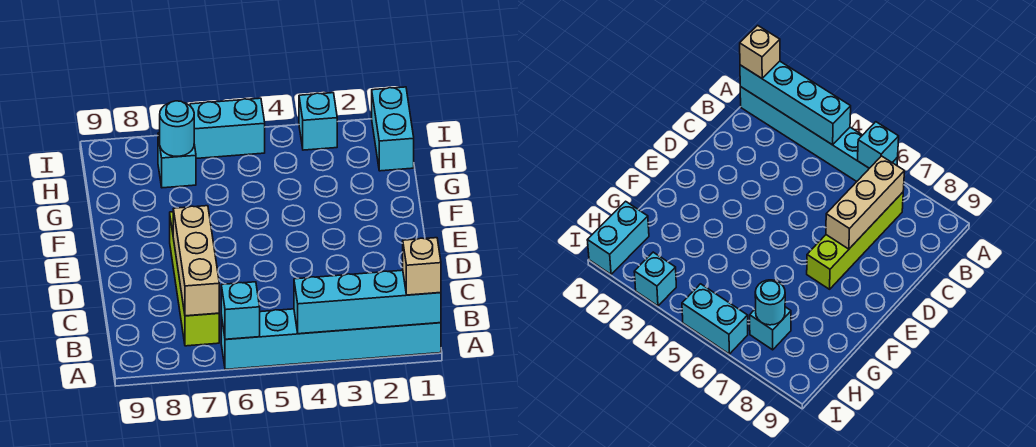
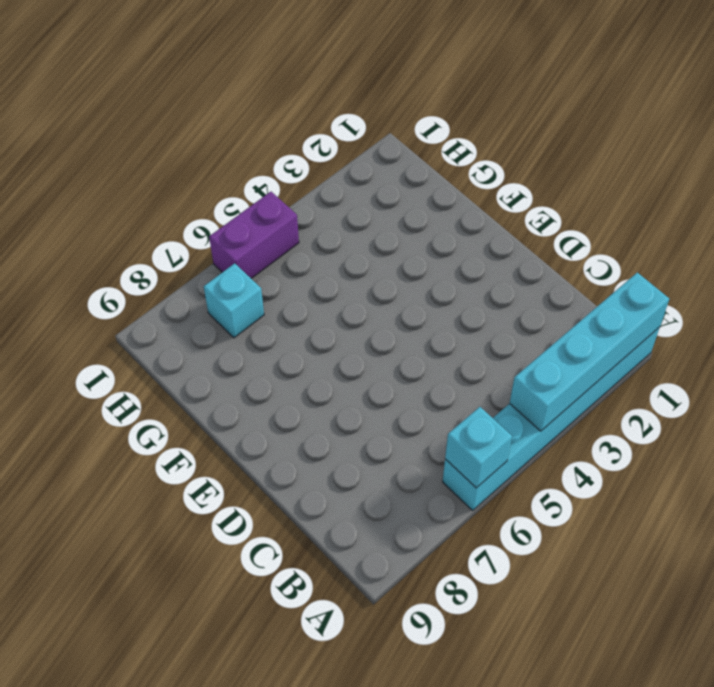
purple brick I5:I6 level 1 -> cyan brick I5:I6 level 1
none -> lime brick B7:E7 level 1
none -> cyan brick H1:I1 level 1

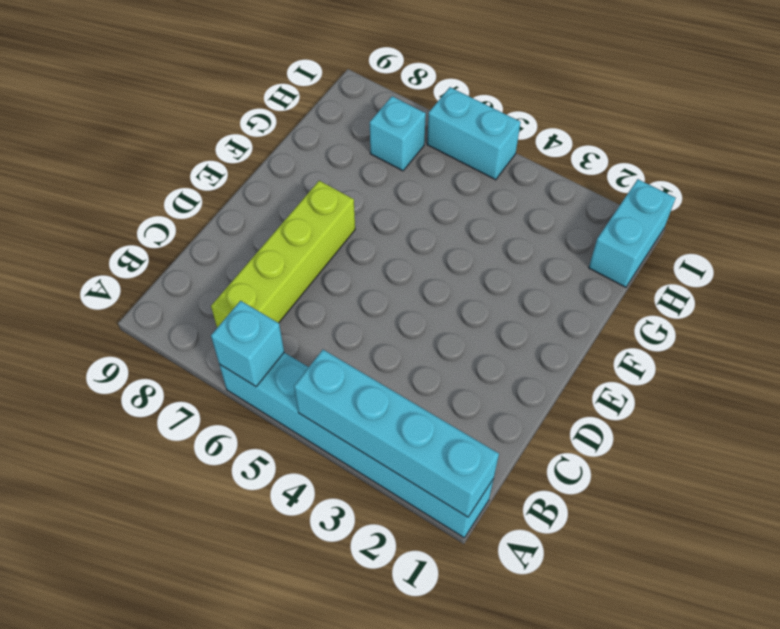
none -> cyan brick I3 level 1
none -> tan brick B7:D7 level 2

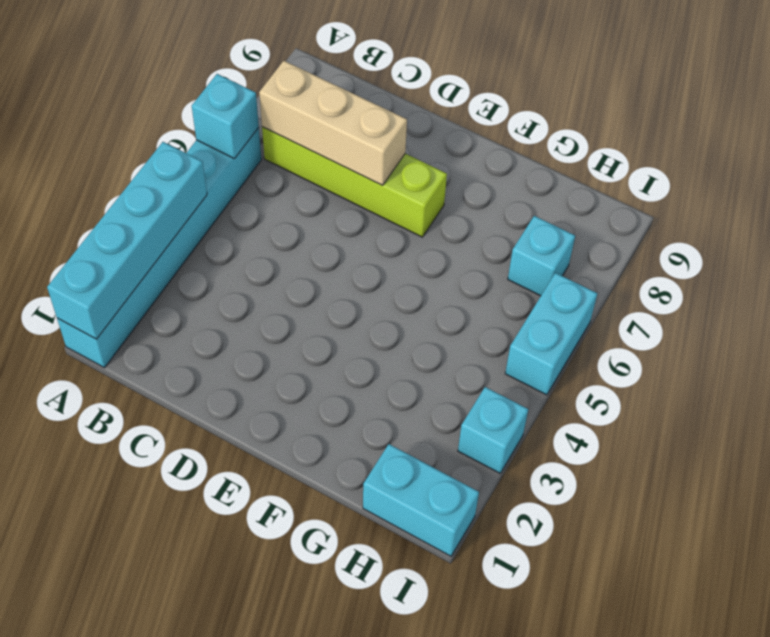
none -> cyan round brick H7 level 2
none -> tan brick A1 level 3

